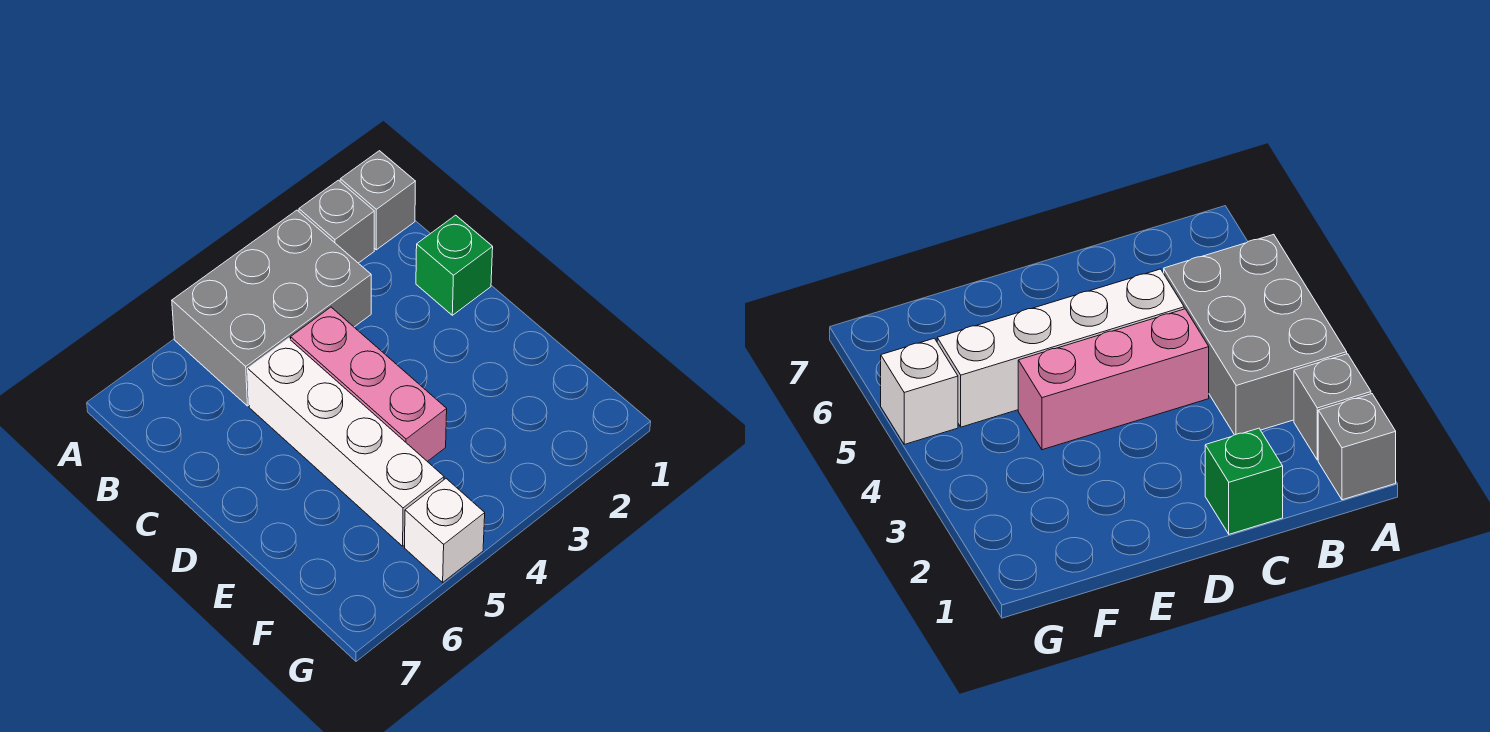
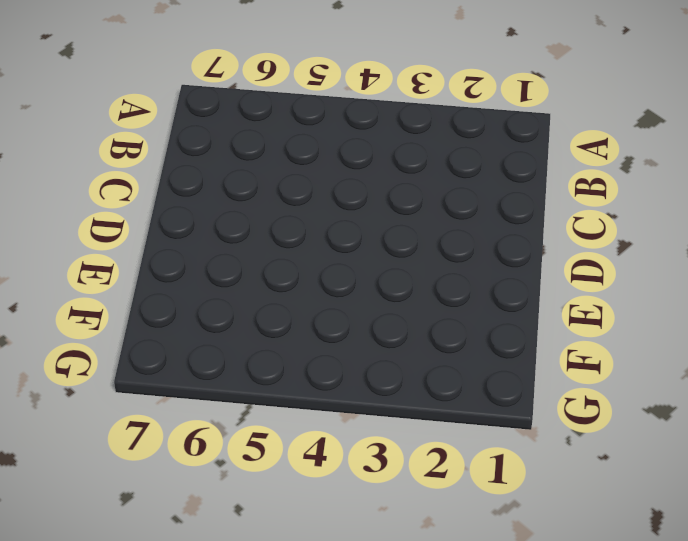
none -> grey brick A1 level 1
none -> grey brick A2 level 1

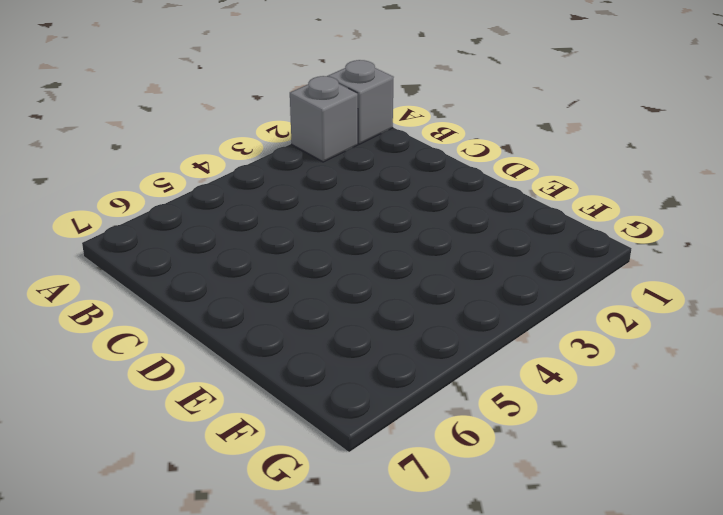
none -> grey brick A3:B5 level 1
none -> green brick C1 level 1

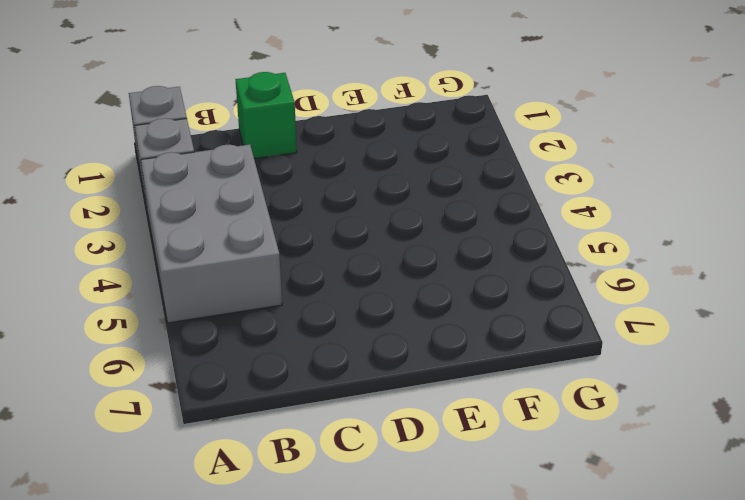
none -> pink brick C4:E4 level 1
none -> white brick C5:F5 level 1

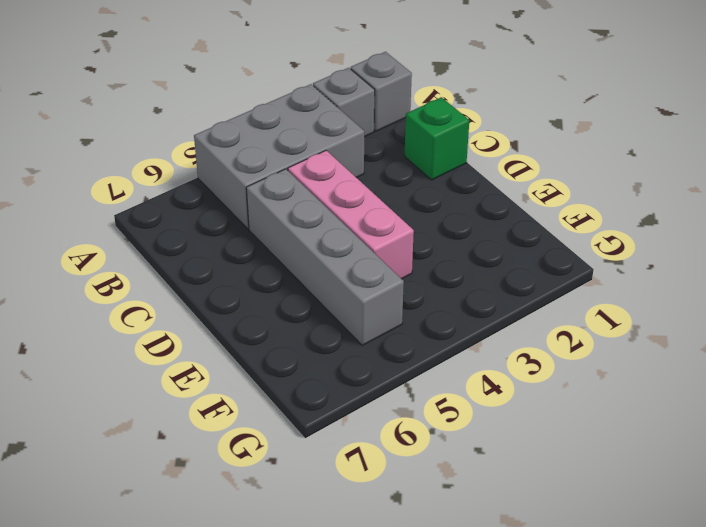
grey brick C5:F5 level 1 -> white brick C5:F5 level 1
none -> white brick G5 level 1

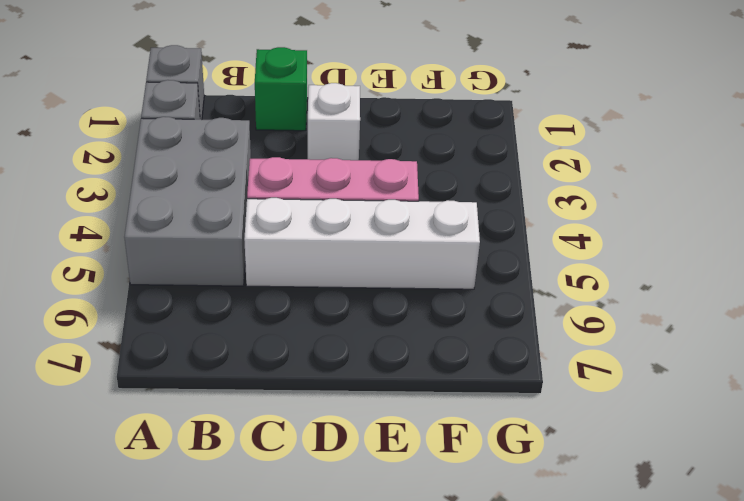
white brick D2 level 1 -> white brick G5 level 1

